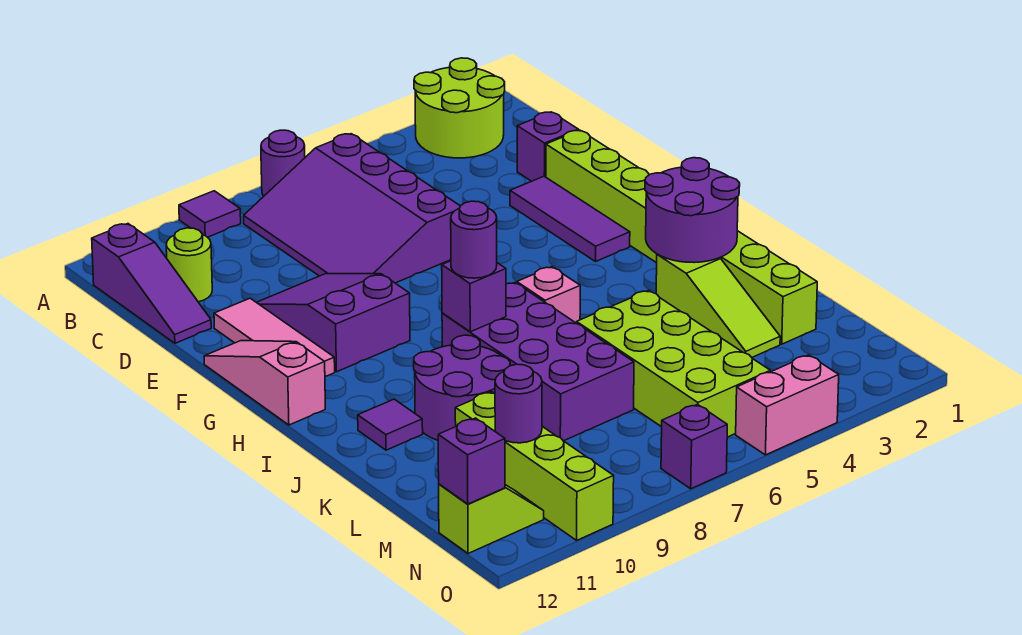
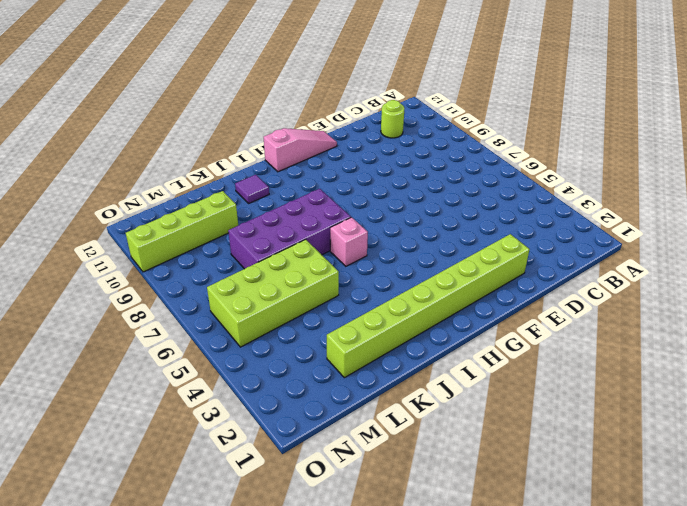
none -> lime round brick A2:B3 level 1
none -> purple round brick A7 level 1
none -> purple tile A9 level 1

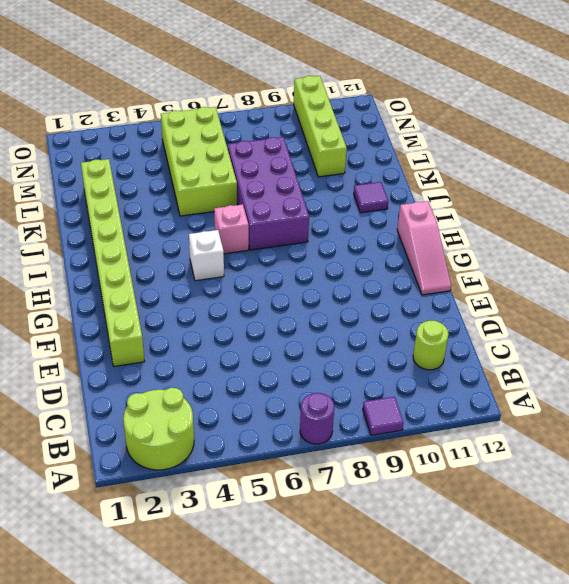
white brick H5 level 1 -> none
none -> purple slope B6:E8 level 1 top 6
none -> purple slope B12:D12 level 1 top B
none -> purple brick D2 level 1

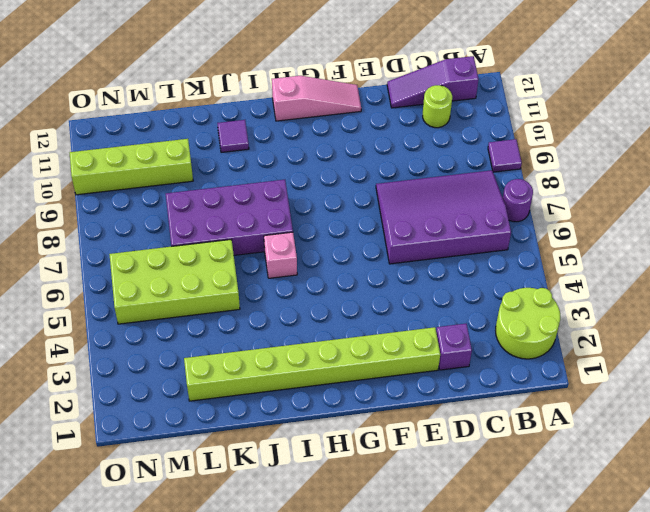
none -> purple tile E3:G3 level 1
none -> purple slope E9:G10 level 1 top G
none -> pink tile E11:G11 level 1

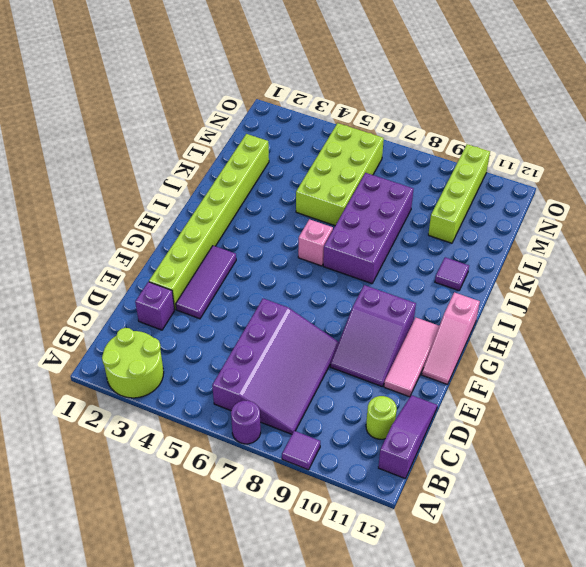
none -> lime slope J3:L3 level 1 top J
none -> purple round brick J9:K10 level 1
none -> lime slope N11:N12 level 1 top 12

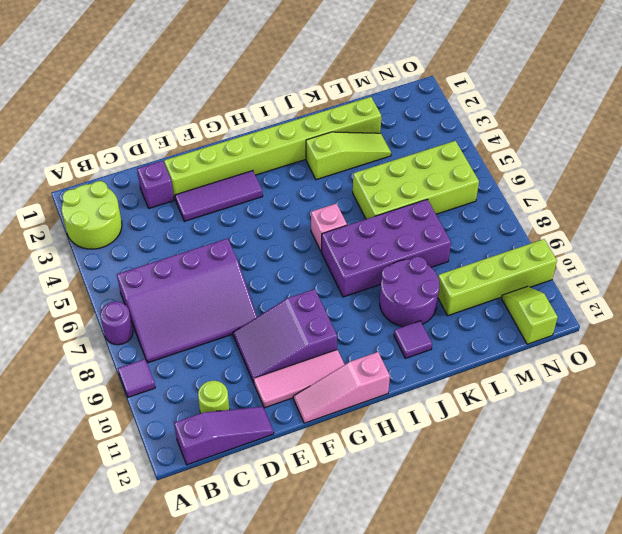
none -> pink brick O4:O5 level 1
none -> purple brick O7 level 1
none -> purple round brick I2:J3 level 2

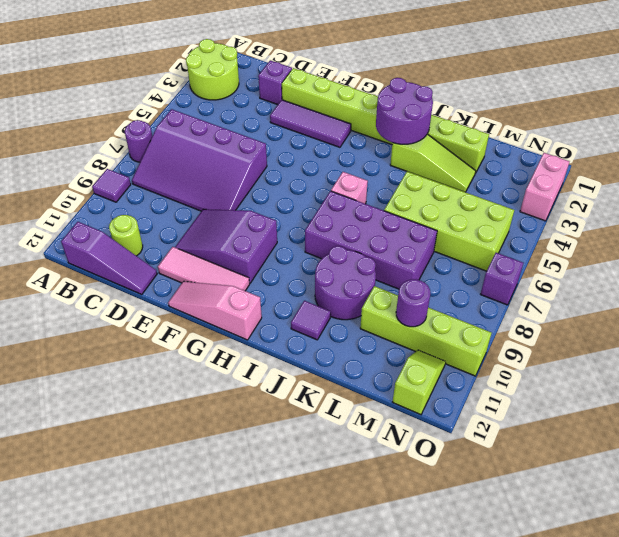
pink brick O2:O3 level 1 -> pink brick O4:O5 level 1
none -> purple brick I8 level 2
none -> purple brick N12 level 2
none -> purple round brick I8 level 3

